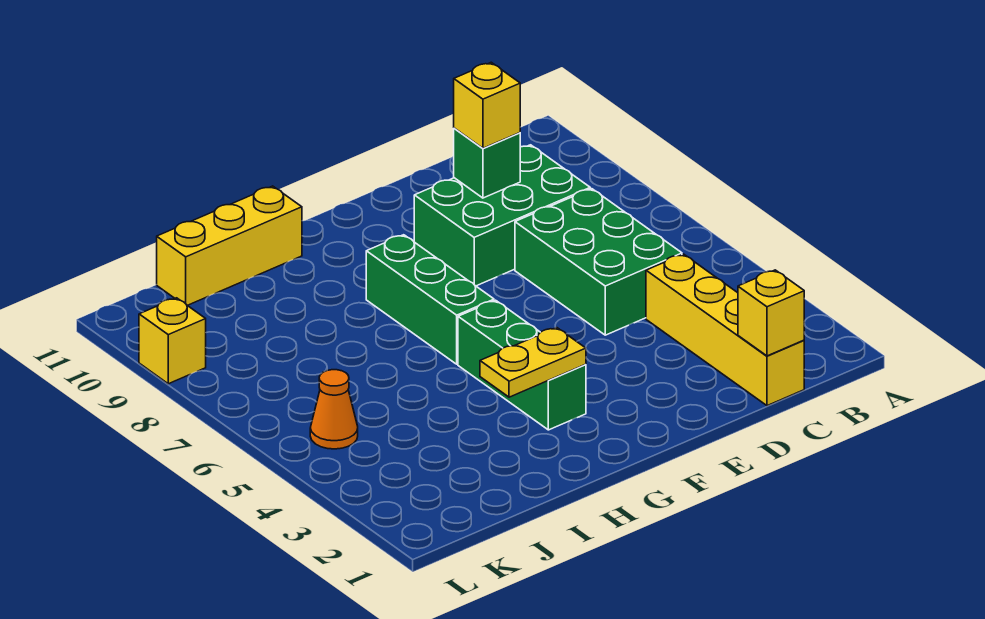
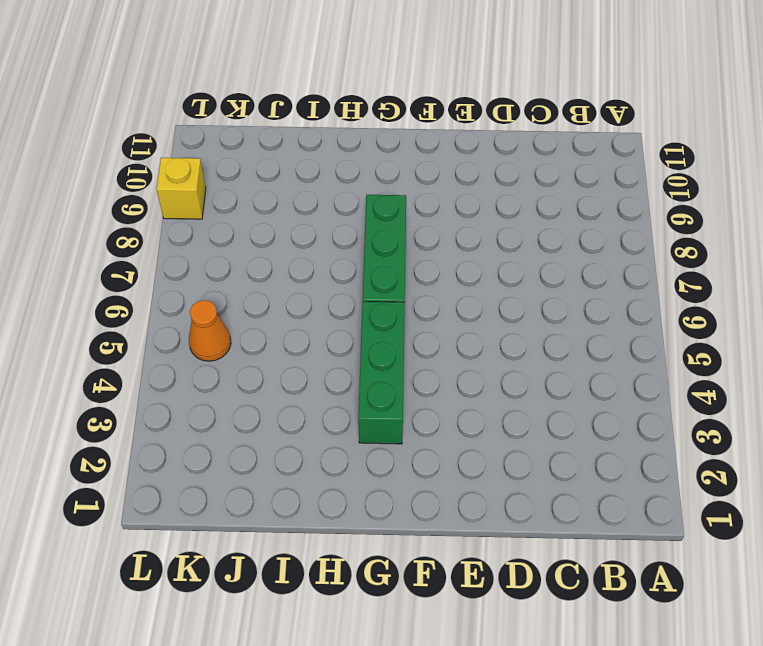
none -> yellow brick C1:C4 level 1
none -> green brick C5:D7 level 1
none -> green brick C8:E9 level 1

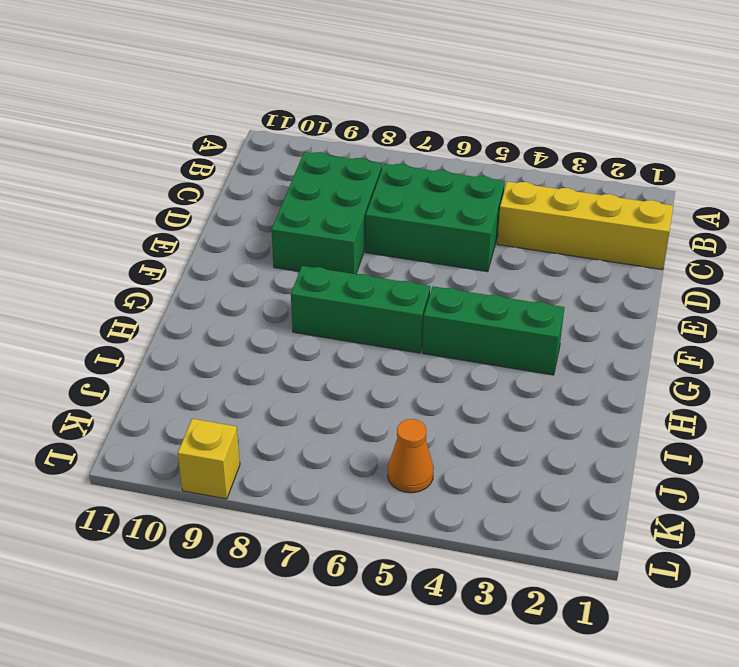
none -> yellow brick H11:J11 level 1
none -> yellow brick C1 level 2
none -> green brick D9 level 2

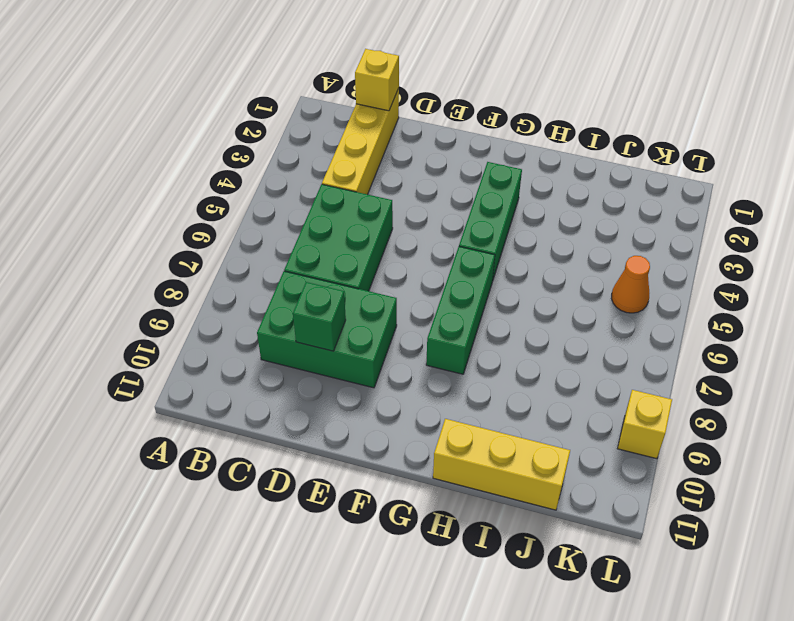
none -> yellow plate G3:H3 level 2
none -> yellow brick D9 level 3

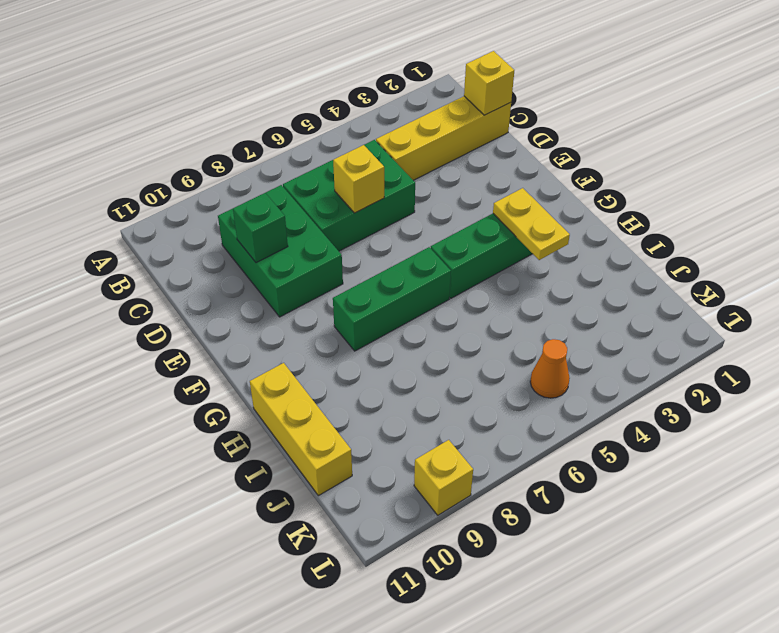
yellow brick D6 level 2 -> yellow brick D9 level 3

